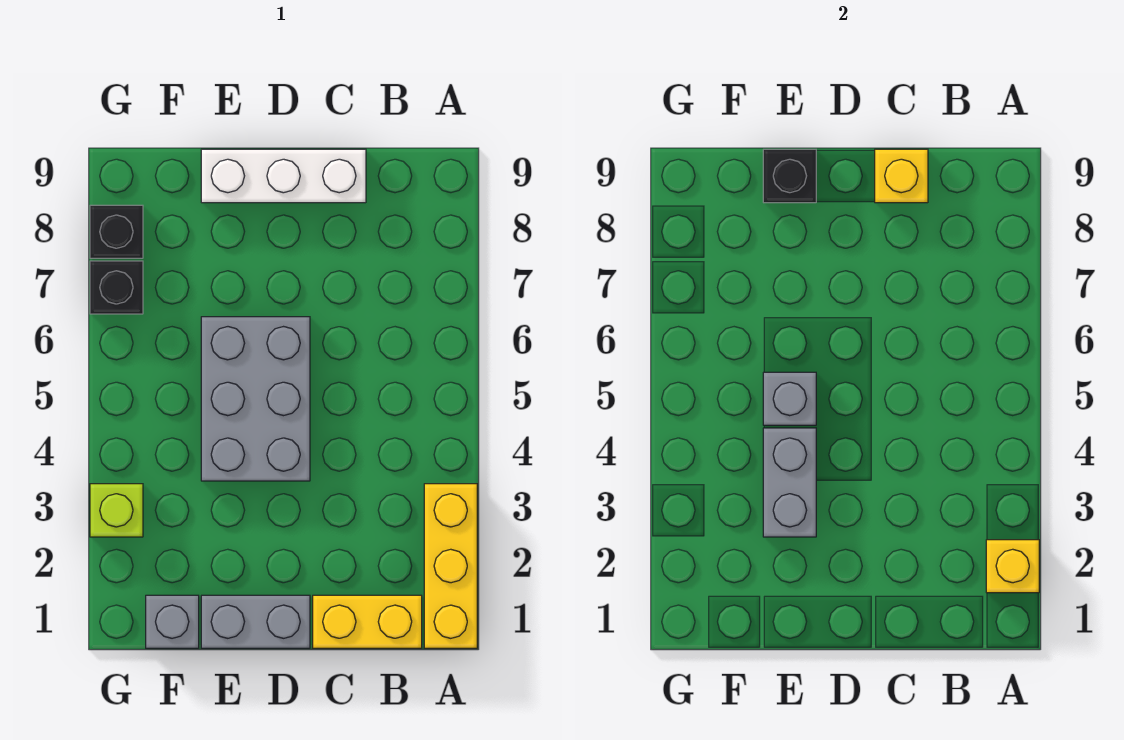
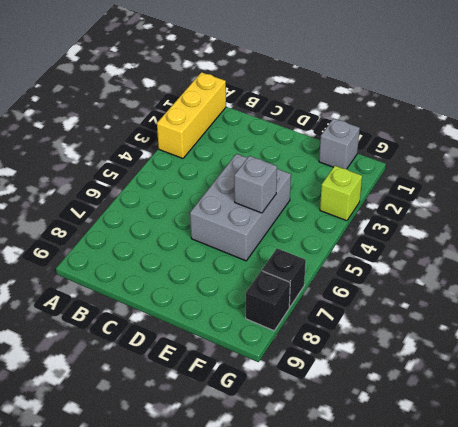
none -> yellow brick B1:C1 level 1
none -> white brick C9:E9 level 1
none -> grey brick D1:E1 level 1

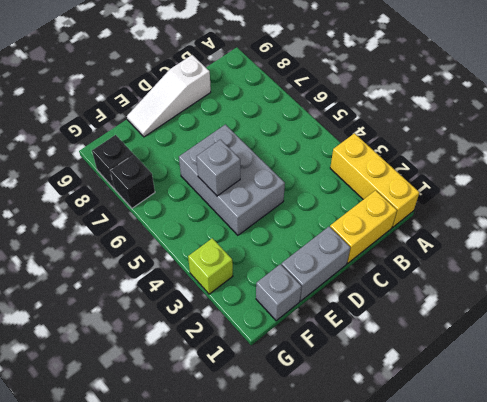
white slope C9:E9 level 1 top C -> white brick C9:E9 level 1
none -> yellow brick A2 level 2
none -> yellow brick C9 level 2
none -> grey brick E3:E4 level 2

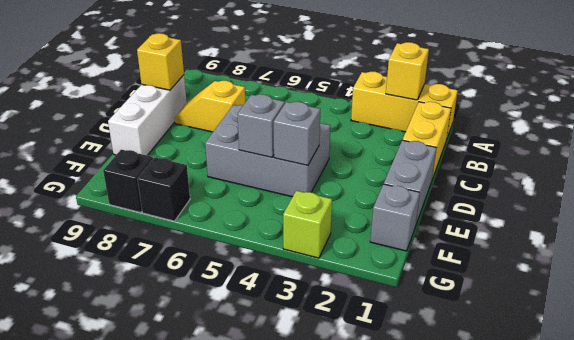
yellow slope C7:C8 level 1 top 7 -> none
grey brick E4 level 2 -> grey brick E3:E4 level 2
none -> black brick E9 level 2

